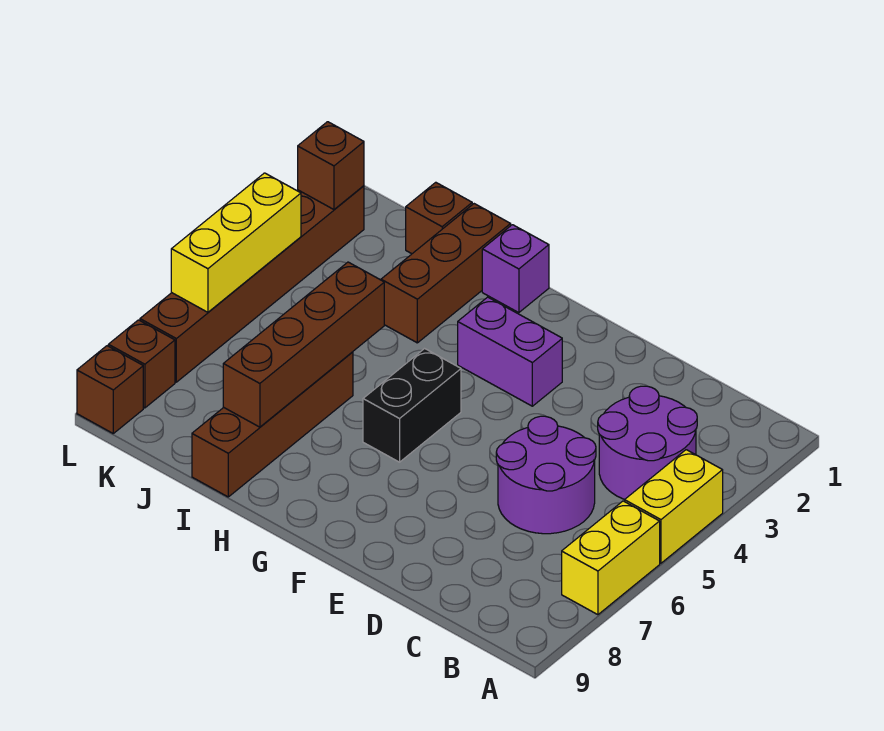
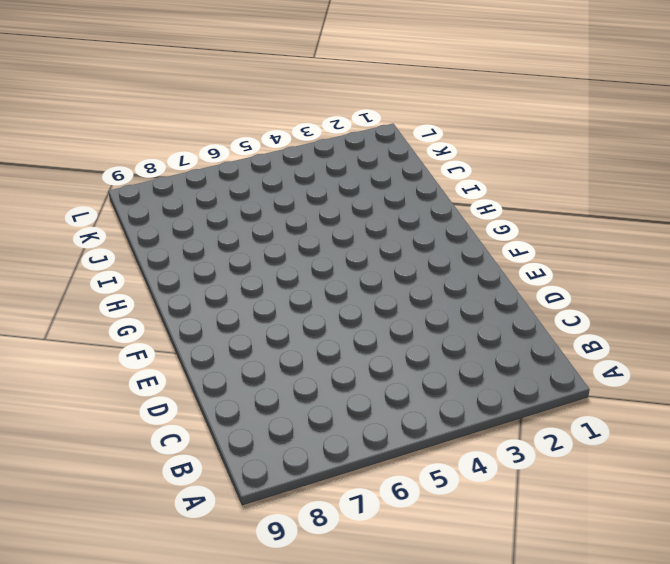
none -> yellow brick A4:A5 level 1
none -> yellow brick A6:A7 level 1
none -> purple round brick B3:C4 level 1

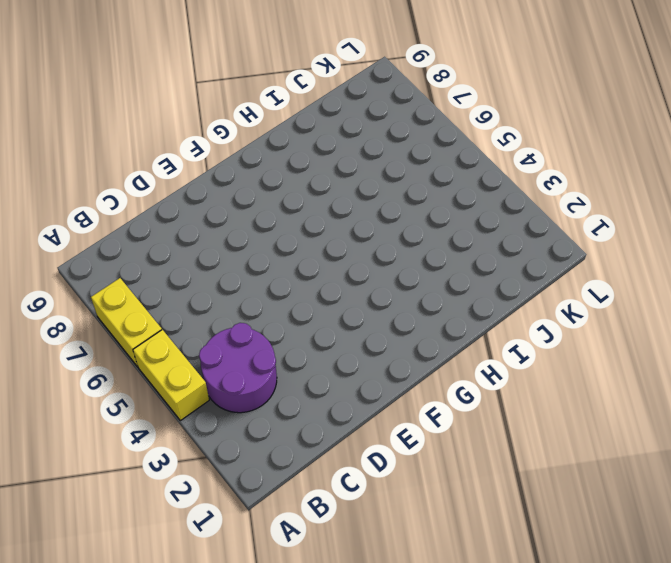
none -> purple round brick C5:D6 level 1
none -> purple brick F3:G3 level 1
none -> black brick G5:G6 level 1

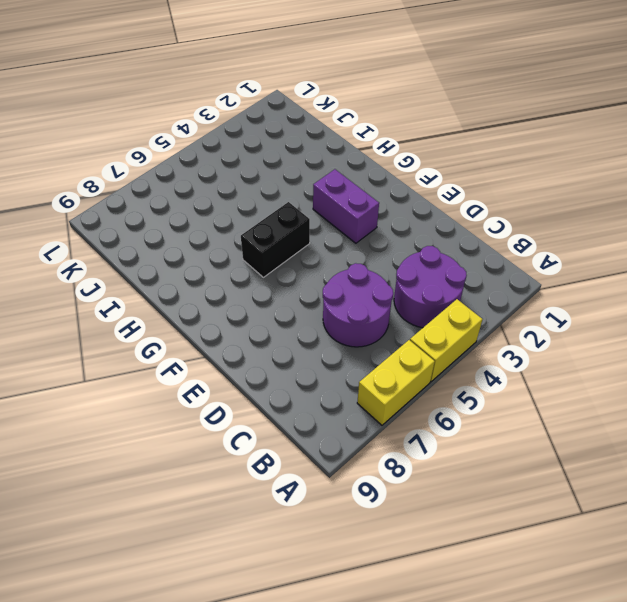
none -> purple brick H1 level 1
none -> brown brick I1:I3 level 1
none -> brown brick I6:I9 level 1

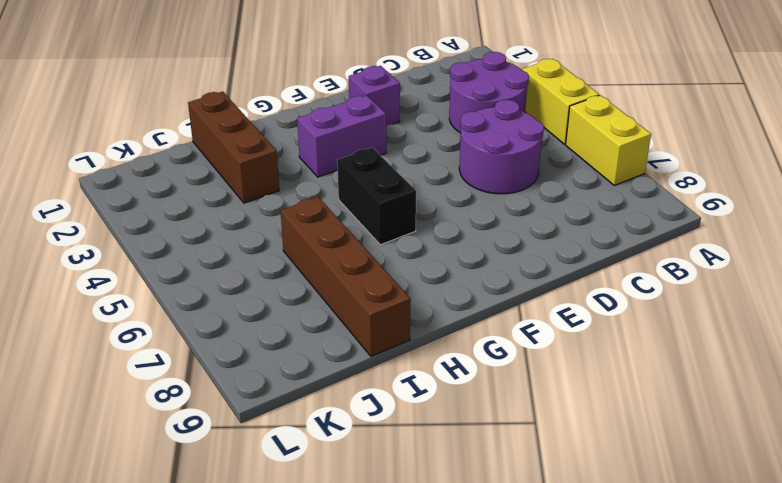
purple brick E2 level 1 -> purple brick H1 level 1
none -> brown brick J1 level 1
none -> brown brick L2:L7 level 1
none -> brown brick L8 level 1

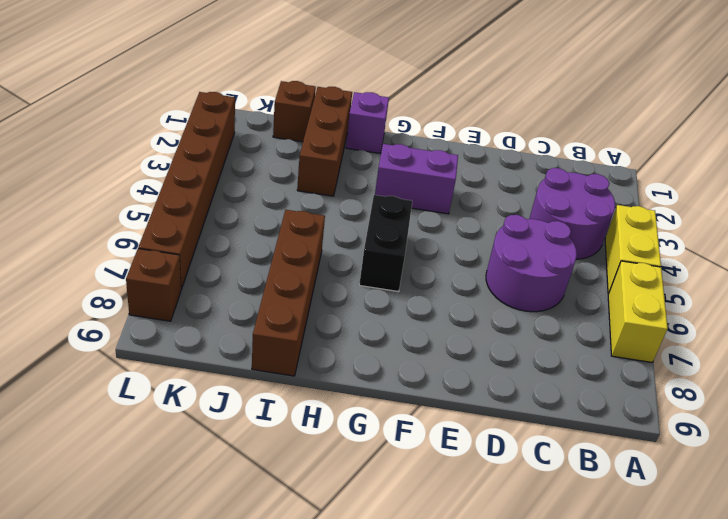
none -> brown brick L9 level 1
none -> brown brick I5:I8 level 2
none -> brown brick L2 level 2

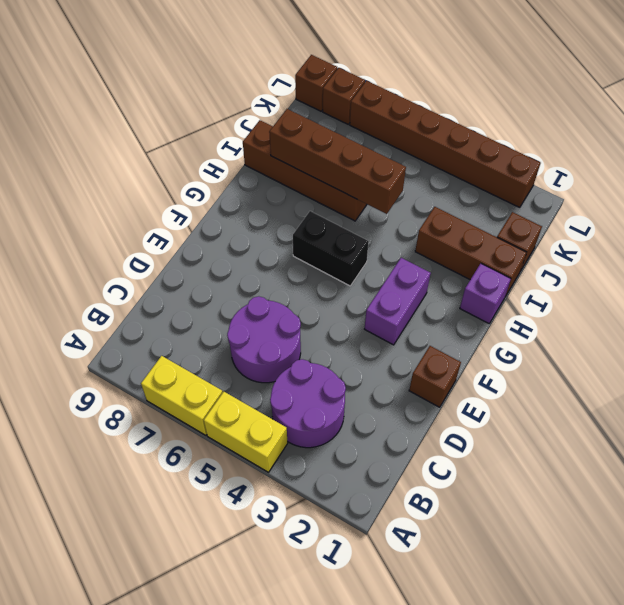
brown brick E1 level 1 -> brown brick L2 level 2
none -> yellow brick L4:L6 level 2

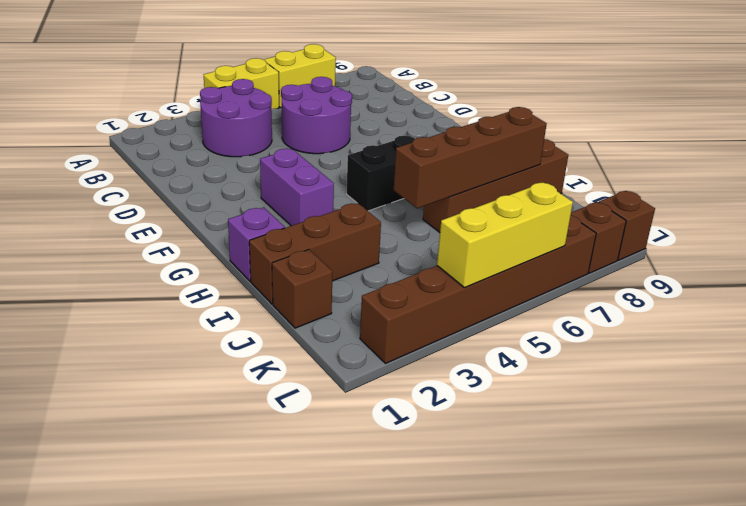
none -> brown brick L2 level 2

